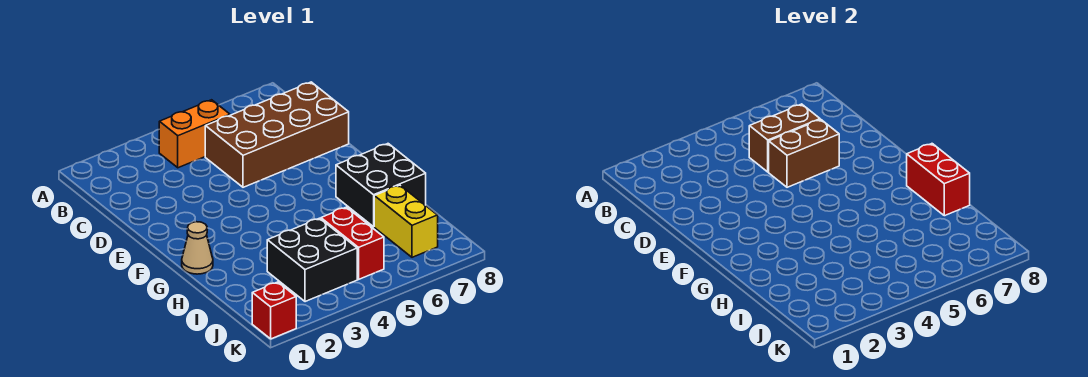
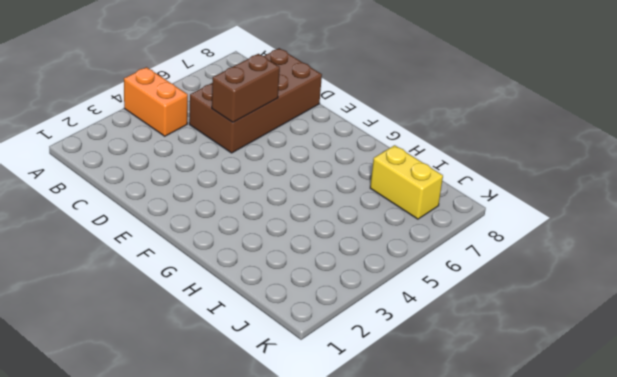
orange brick A4:B4 level 1 -> orange brick B4:B5 level 1
none -> tan cone G1 level 1
none -> black brick G7:H8 level 1

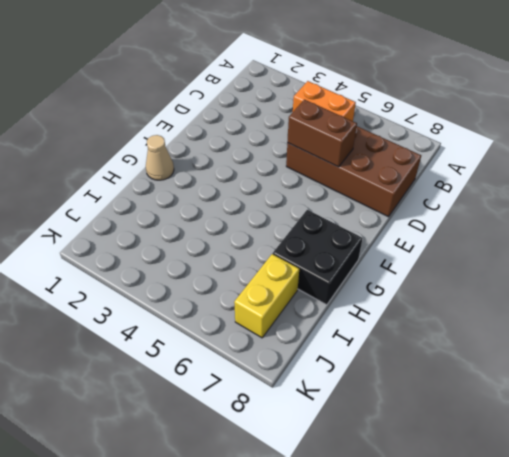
none -> black brick I3:J4 level 1
none -> red brick I5:J5 level 1

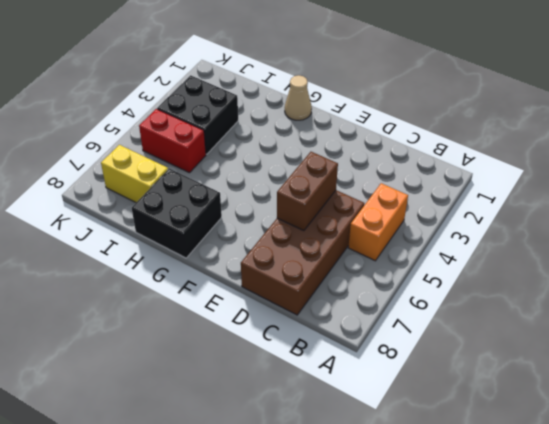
none -> red brick K1 level 1
none -> brown brick C5:C6 level 2

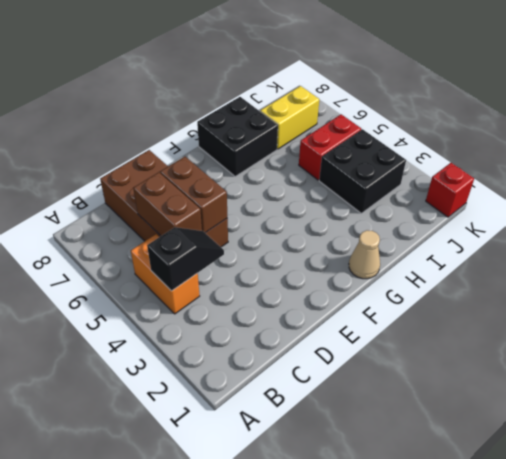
black slope B4:C4 level 2 top B -> none
none -> red brick G8:H8 level 2

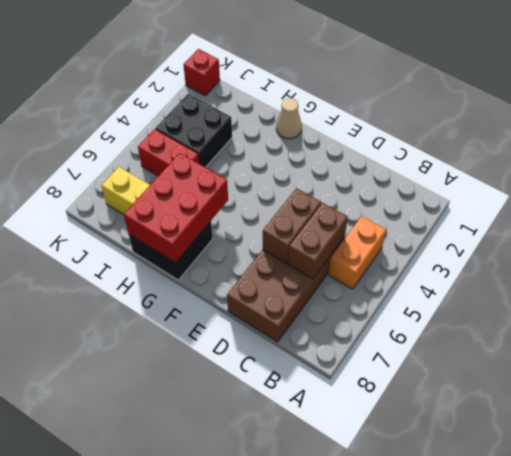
red brick G6:H8 level 2 -> red brick G8:H8 level 2

